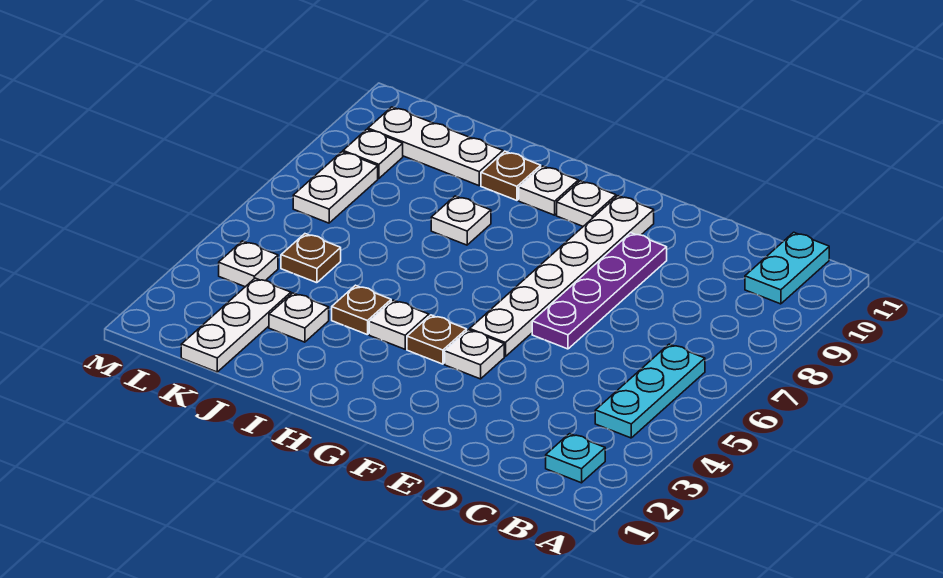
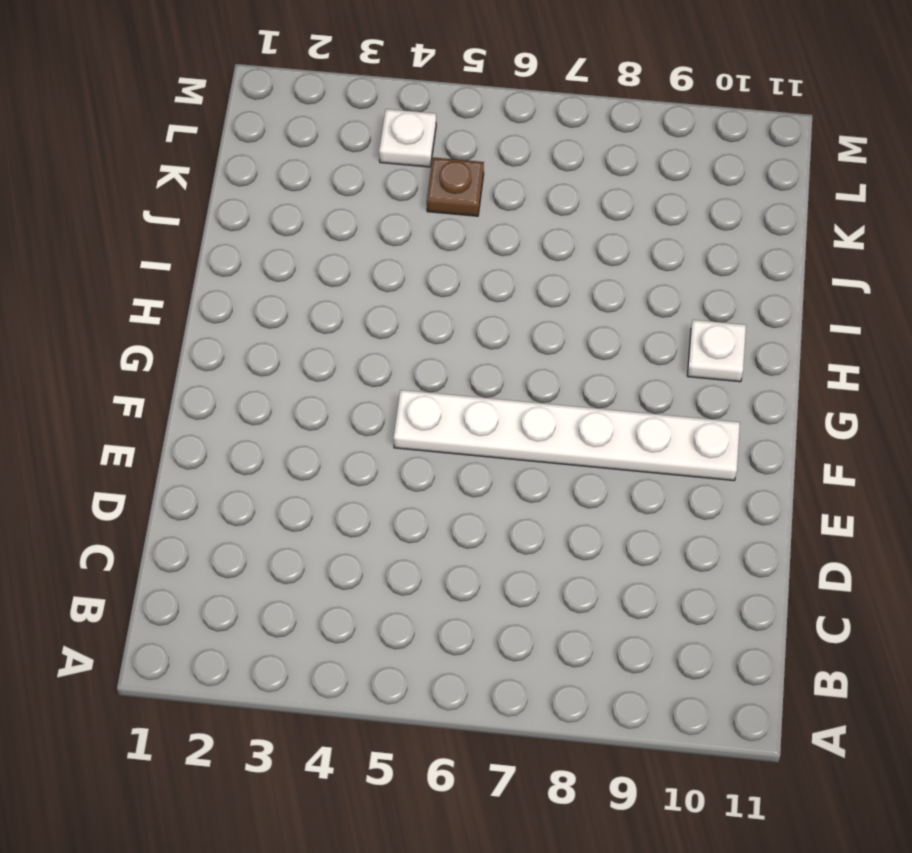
none -> cyan plate B2 level 1
none -> cyan plate B4:B6 level 1
none -> cyan plate B10:B11 level 1

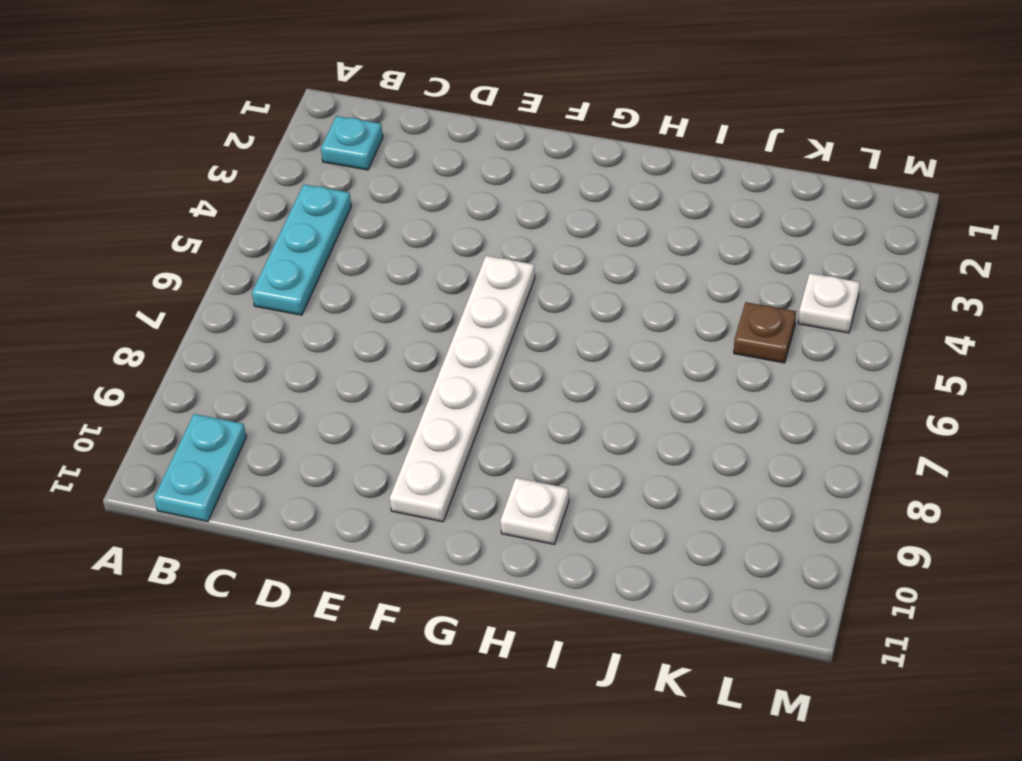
none -> purple plate E6:E9 level 1
none -> white plate F4 level 1
none -> brown plate G4 level 1

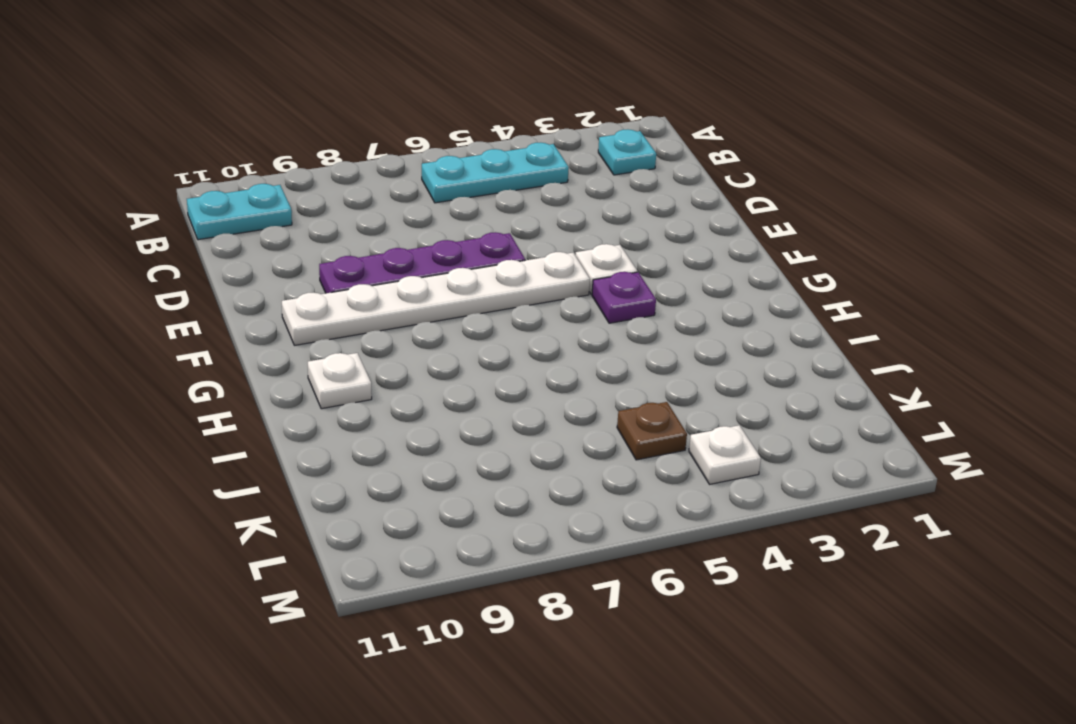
purple plate G4 level 1 -> brown plate G4 level 1
none -> white plate G10 level 1
none -> white plate H4 level 1
none -> brown plate I4 level 1

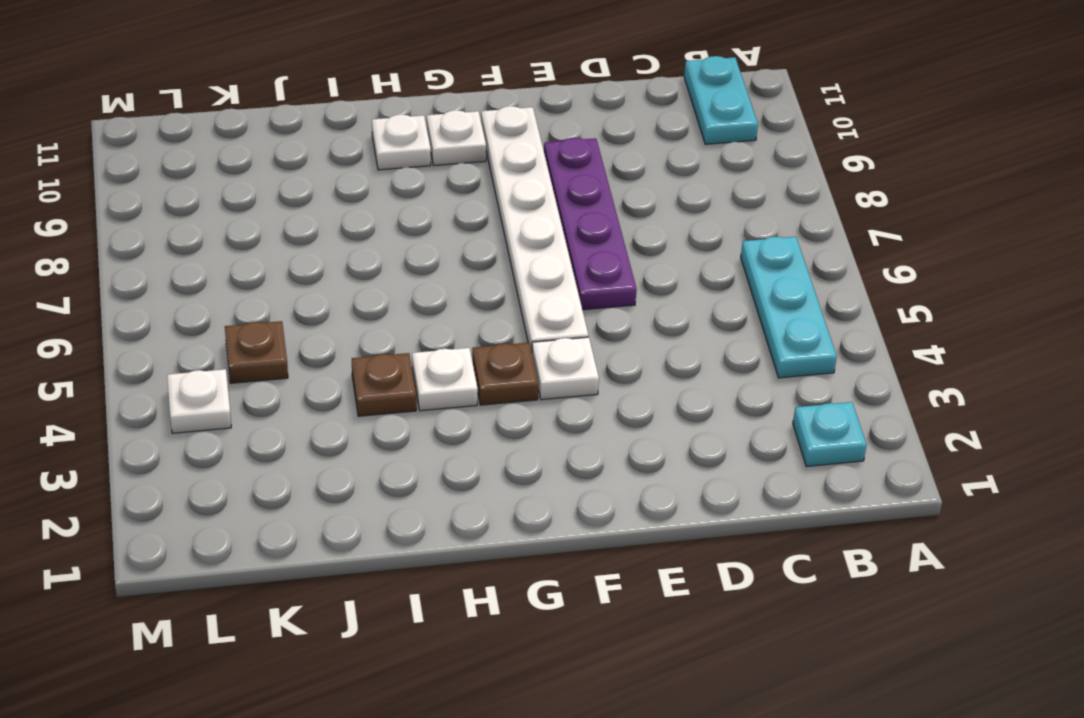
none -> white plate I8 level 1
none -> brown plate I10 level 1
none -> white plate J3 level 1

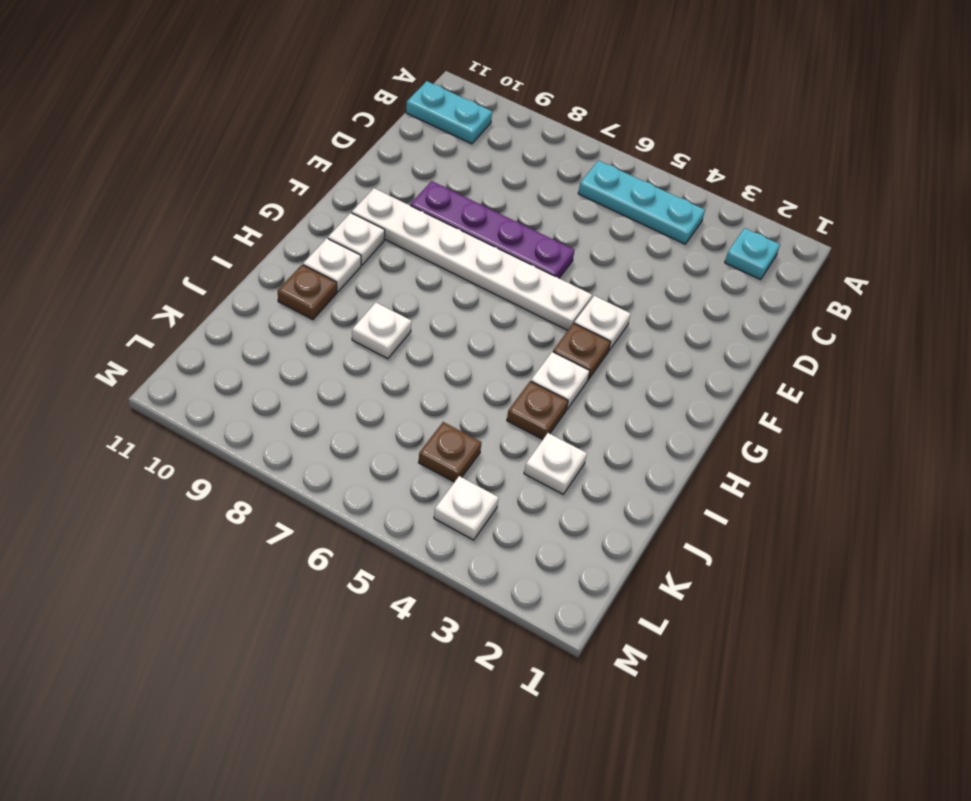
none -> white plate J10:L10 level 1
none -> white plate K1:K3 level 1
none -> white plate L7:L8 level 1

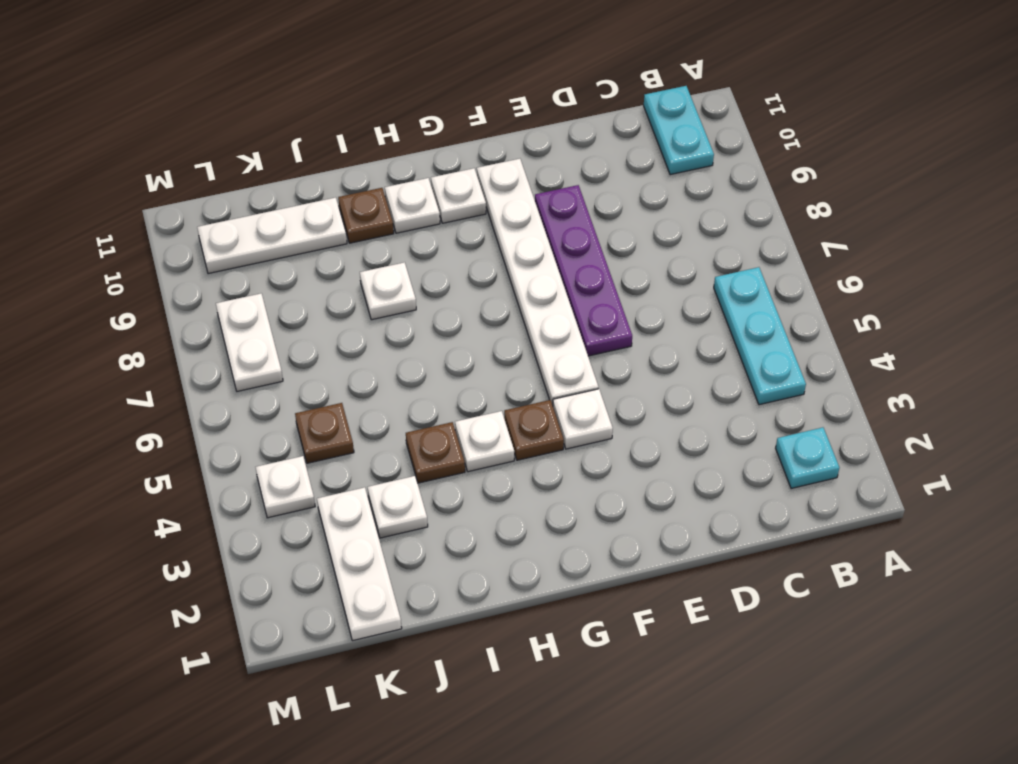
none -> white plate L9 level 1

